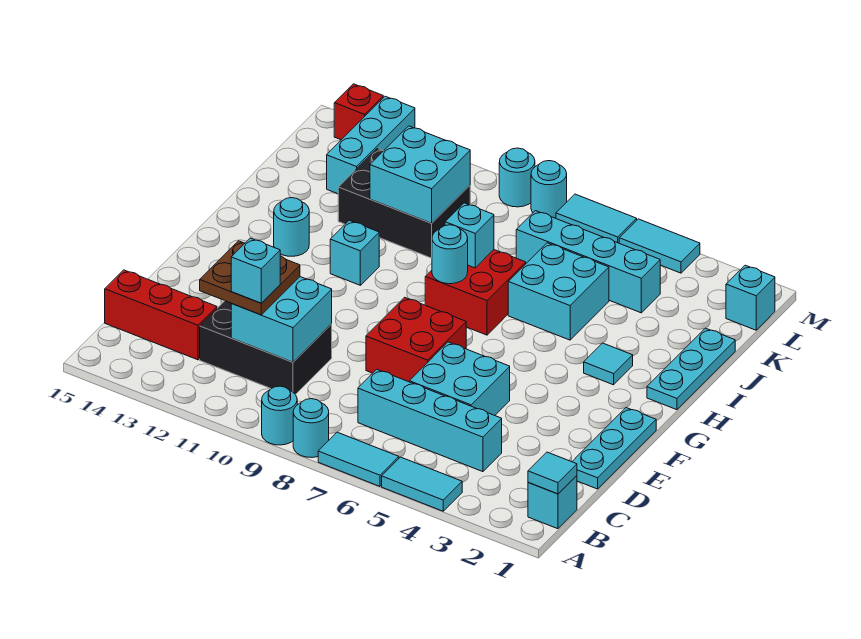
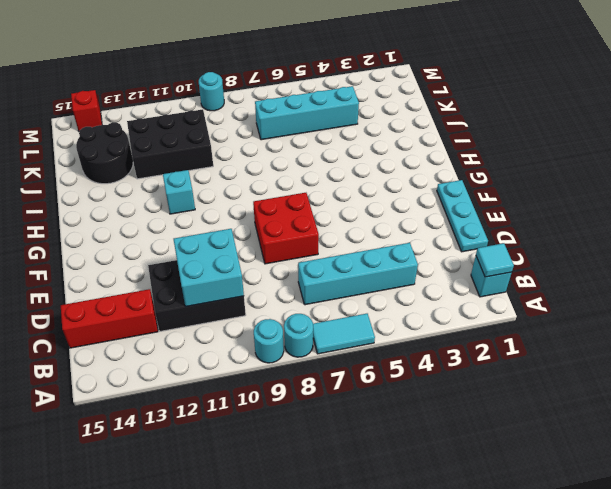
black round brick J13:K14 level 1 -> cyan brick K13:M13 level 1
none -> cyan tile A4:A5 level 1
none -> cyan brick D5:E6 level 1
none -> cyan plate H1:J1 level 1
none -> cyan tile H3 level 1

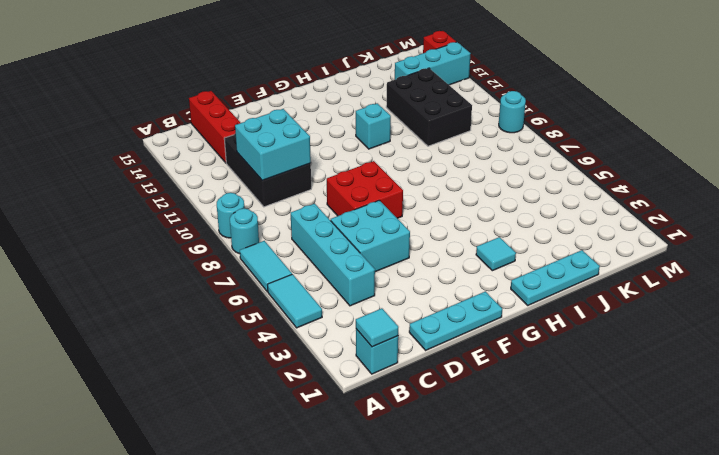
none -> red brick H7:I8 level 1
none -> cyan round brick H13 level 1
none -> cyan brick I5:J6 level 1
none -> cyan brick K4:K7 level 1

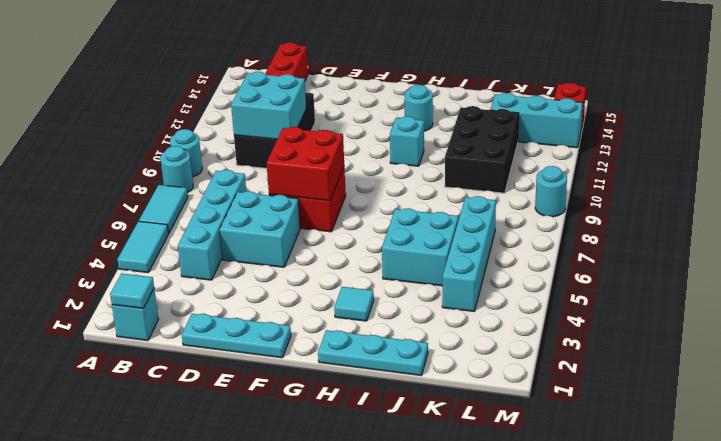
red brick E7:F8 level 2 -> red brick H7:I8 level 1
none -> cyan brick L1 level 1
none -> cyan tile M4:M5 level 1
none -> cyan tile M6:M7 level 1
none -> cyan round brick M8 level 1

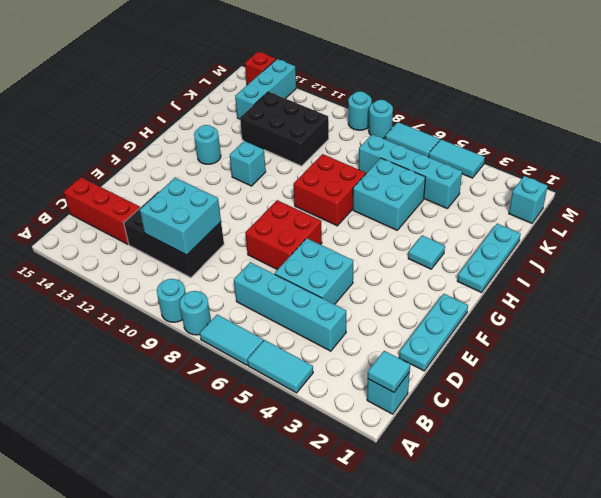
none -> cyan round brick H8 level 2
none -> cyan brick I8 level 2
none -> cyan brick J10:K11 level 2
none -> brown plate C11:D12 level 3

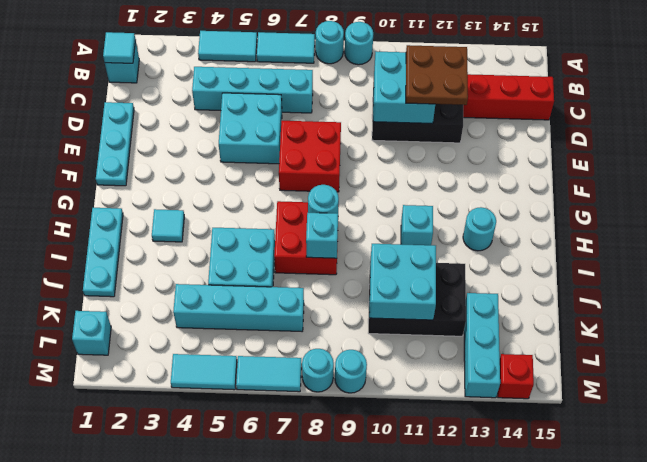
none -> cyan brick C11 level 4

